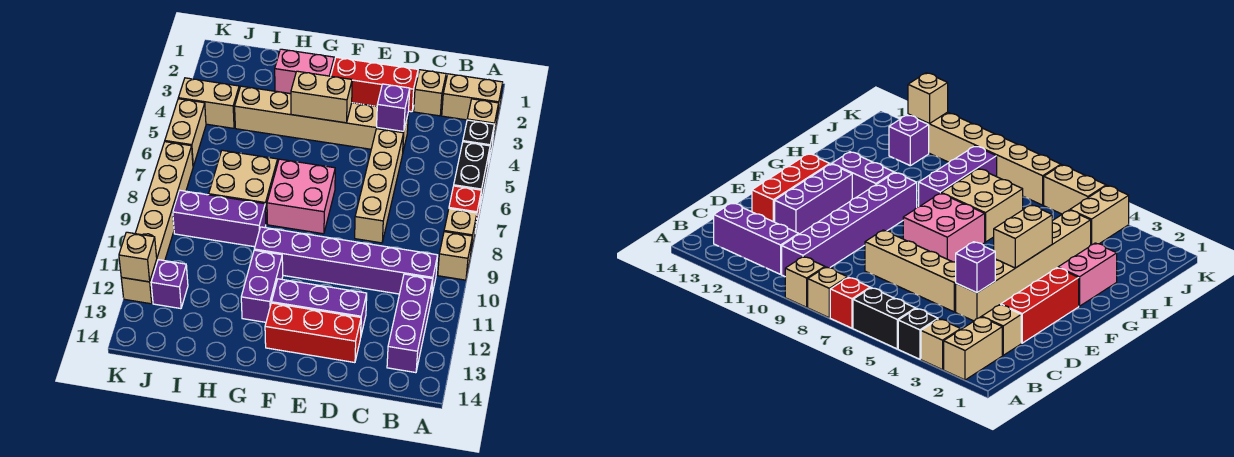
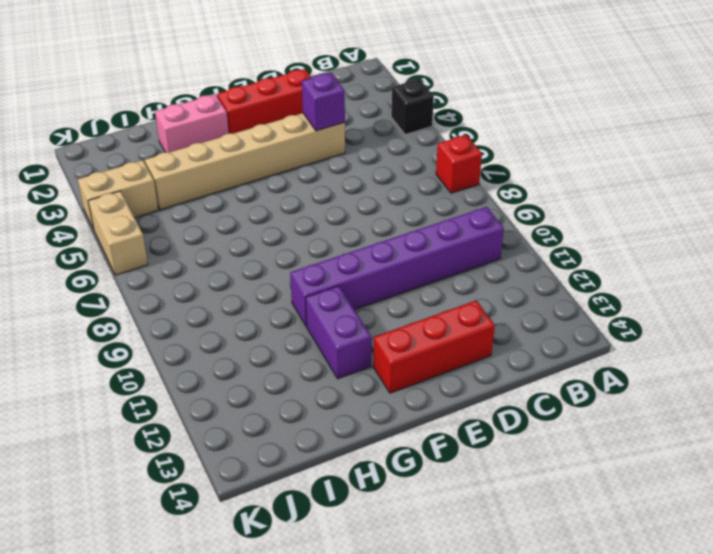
none -> tan brick A2:B2 level 1
none -> tan brick A3 level 1
none -> black brick A5:A6 level 1

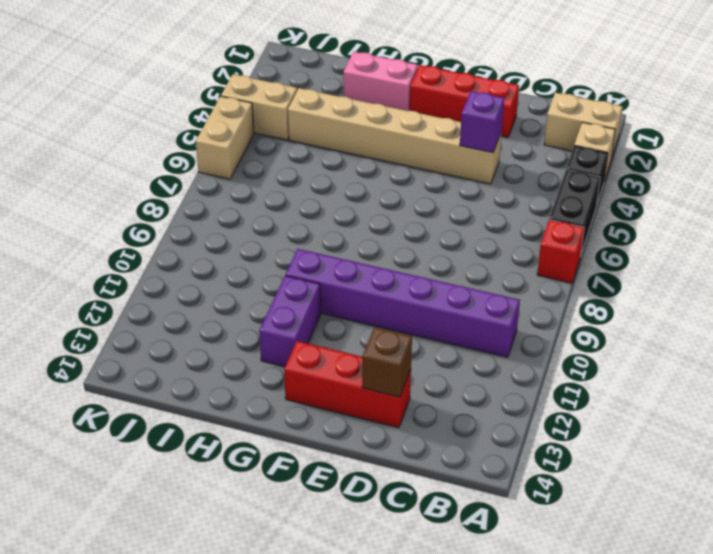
brown brick D13 level 2 -> none
none -> tan brick A8 level 1
none -> tan brick A9 level 1
none -> purple brick B11:B13 level 1

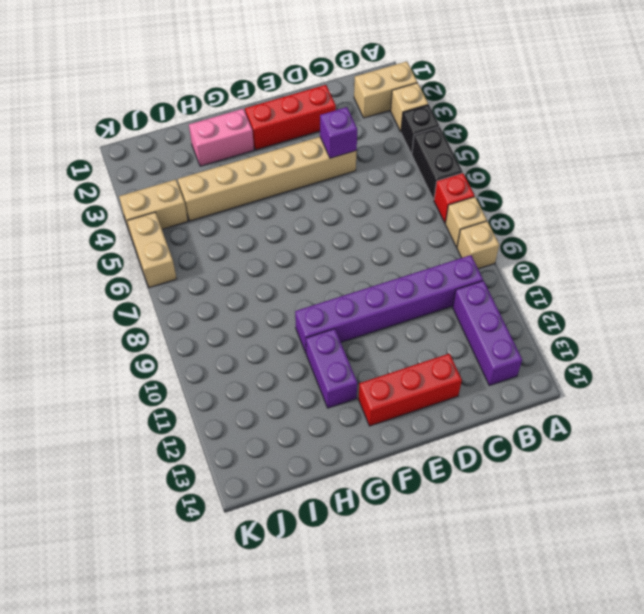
none -> tan brick C2 level 1
none -> tan brick D5:D8 level 1
none -> purple brick D12:F12 level 1

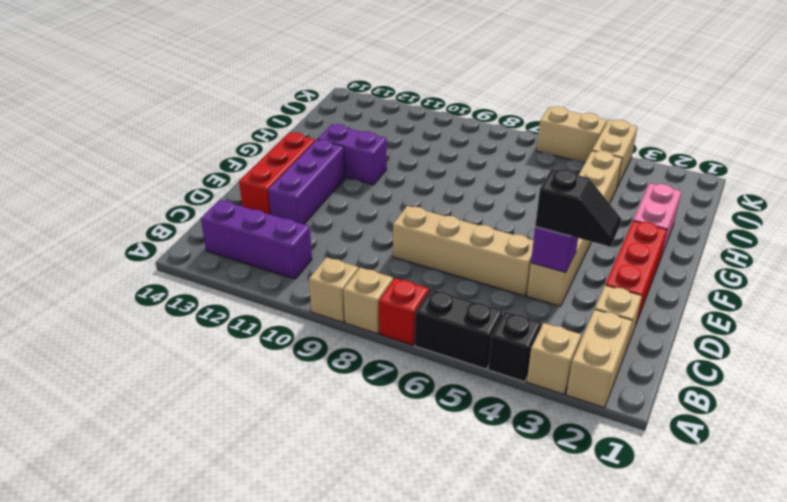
black slope D3:D4 level 3 top 4 -> none
none -> purple brick B10:G10 level 1
none -> pink brick F7:G8 level 1
none -> tan brick H7:I8 level 1

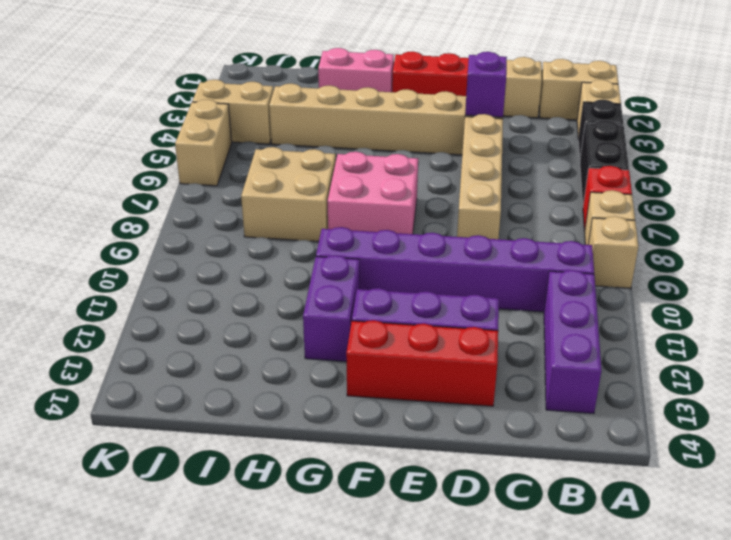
none -> purple brick H9:J9 level 1
none -> purple brick J12 level 1
none -> tan brick K7:K12 level 1

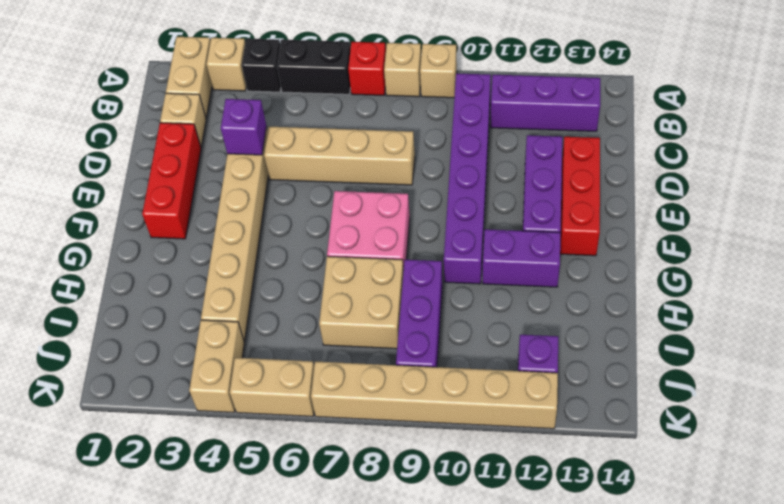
none -> pink brick G2:H2 level 1
none -> tan brick F4:G4 level 2
none -> tan brick K12 level 2

